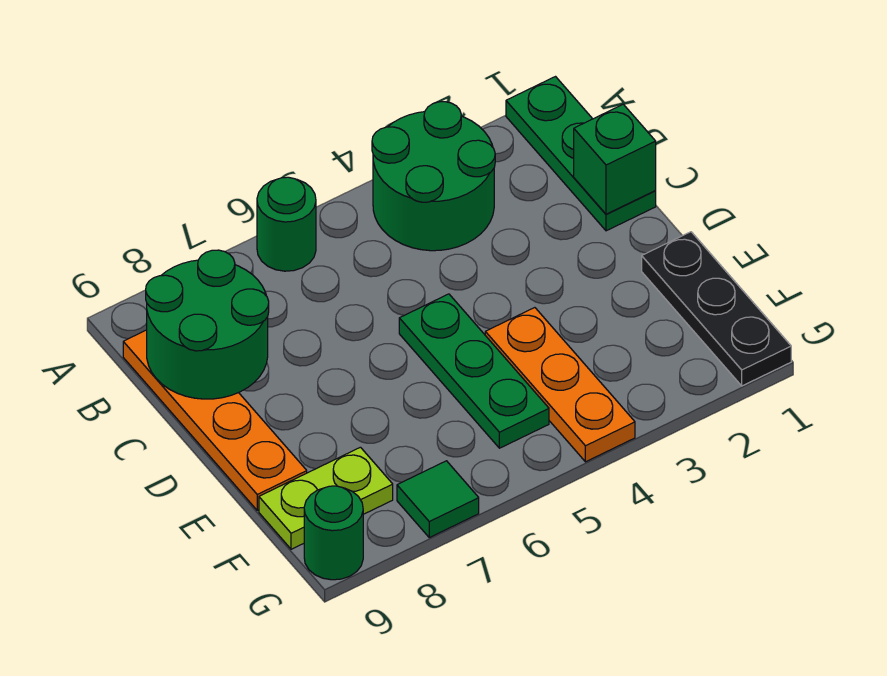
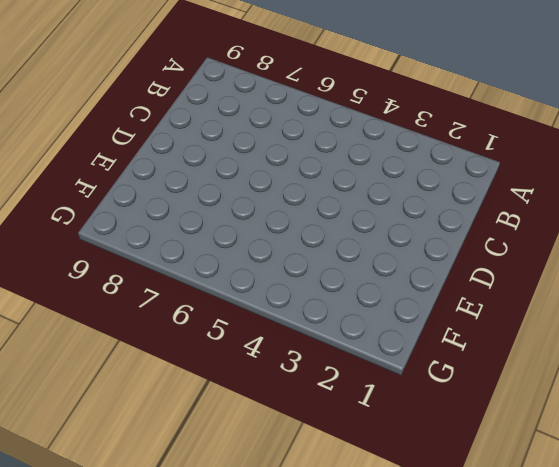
none -> green plate A1:C1 level 1
none -> green round brick A3:B4 level 1
none -> green round brick A6 level 1

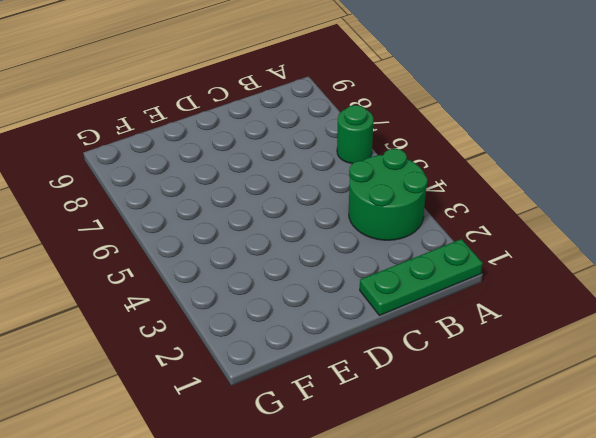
none -> orange plate B9:E9 level 1
none -> green plate D5:F5 level 1
none -> black plate E1:G1 level 1

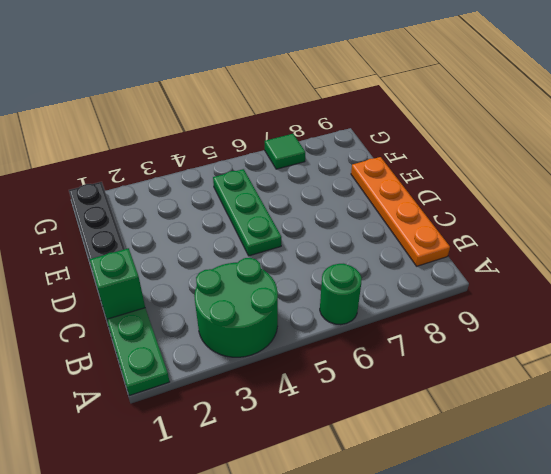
none -> orange plate E4:G4 level 1
none -> lime plate F8:F9 level 1
none -> green round brick G9 level 1

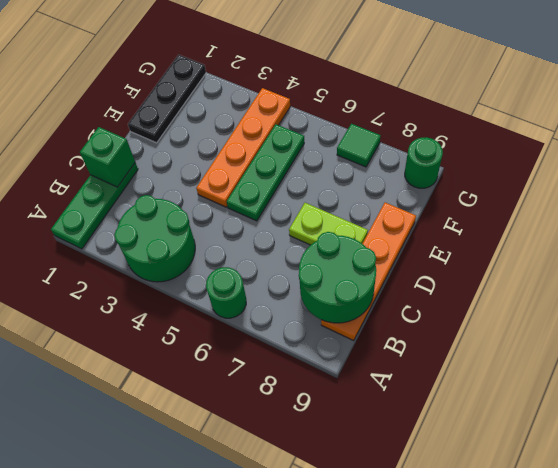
orange plate D4:G4 level 1 -> orange plate E4:G4 level 1
lime plate D7:D8 level 1 -> lime plate F8:F9 level 1

